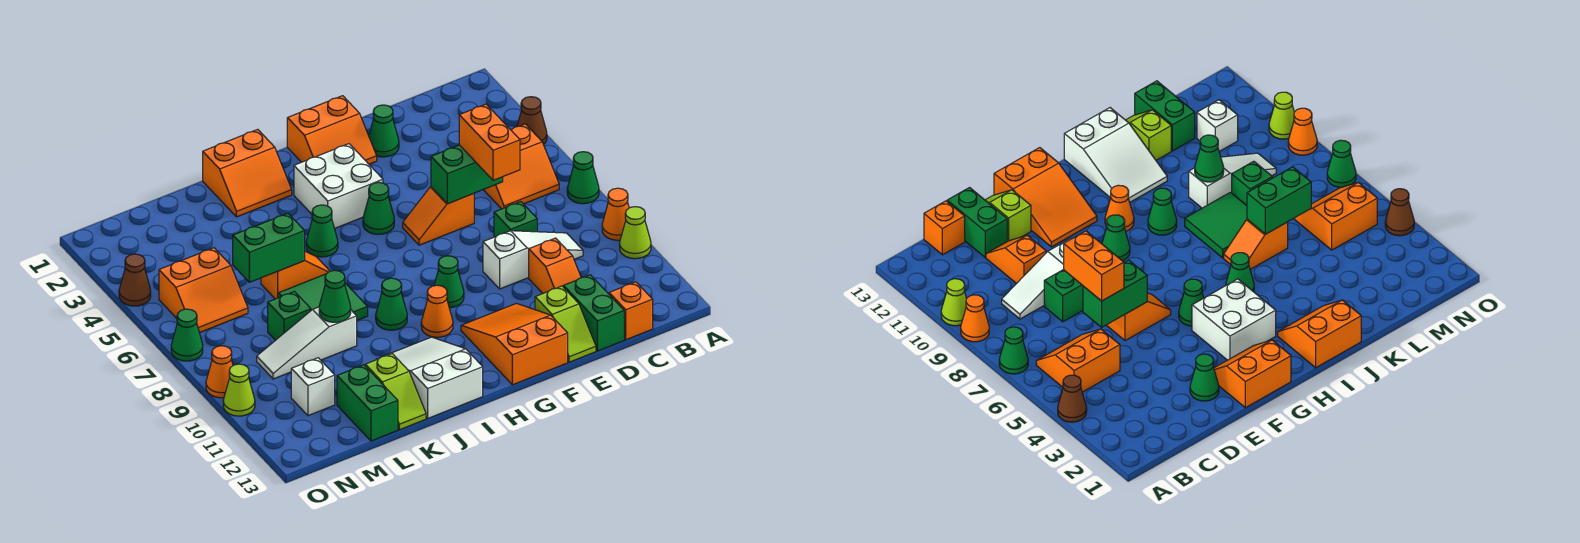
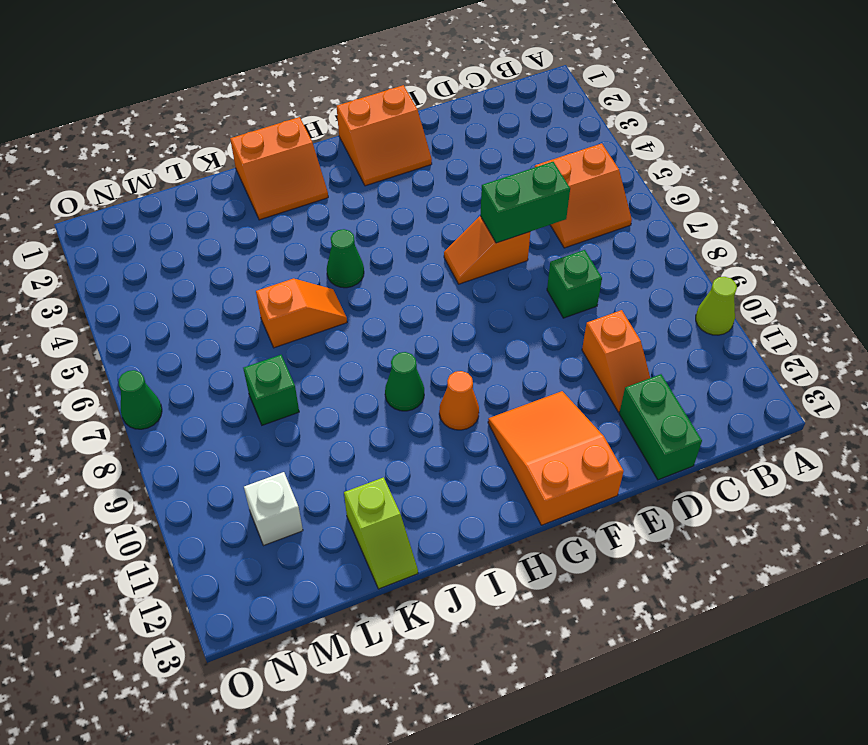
none -> brown cone A4 level 1
none -> green cone A7 level 1
none -> orange cone A9 level 1
none -> white slope C9:E9 level 1 top E

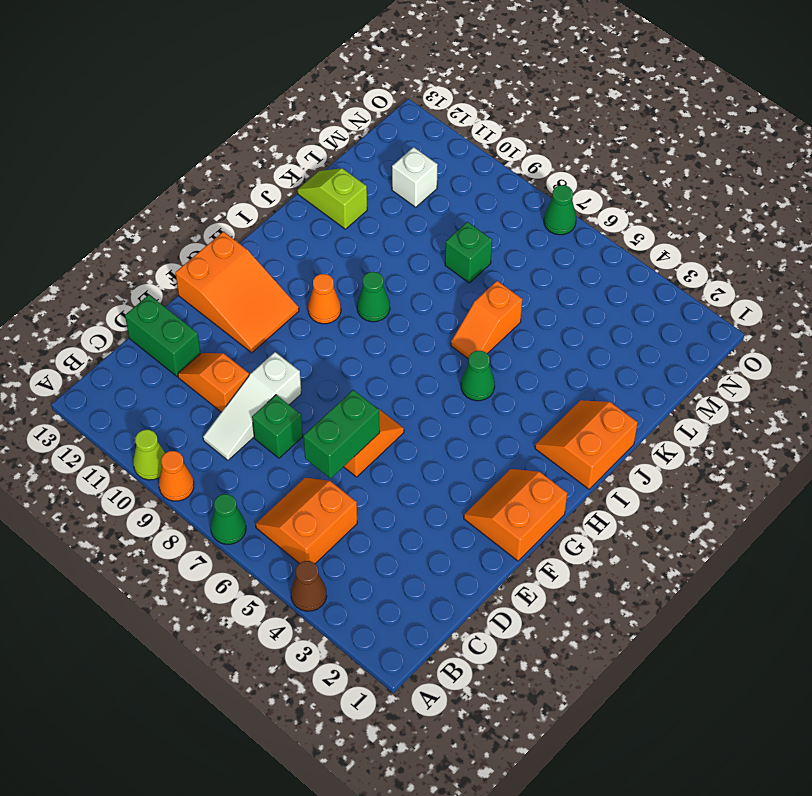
none -> orange brick C13 level 1
none -> green cone E2 level 1
none -> lime slope E12:E13 level 1 top 12
none -> white brick G3:H4 level 1

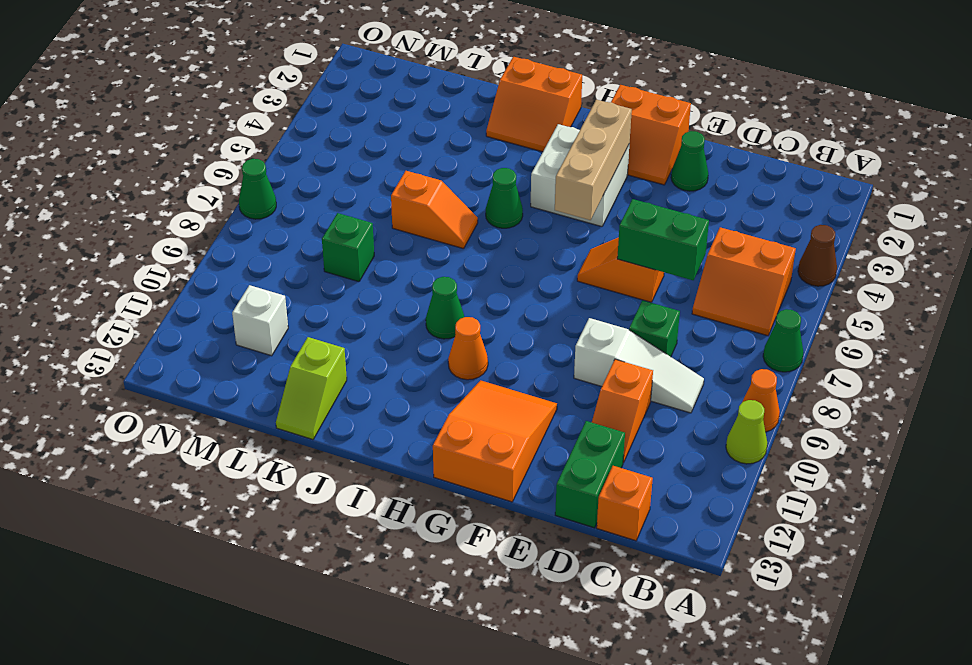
tan brick G3:G5 level 2 -> none
none -> lime slope E12:E13 level 1 top 12
none -> green cone G5 level 1
none -> green cone G9 level 1
none -> white slope I11:J13 level 1 top 13

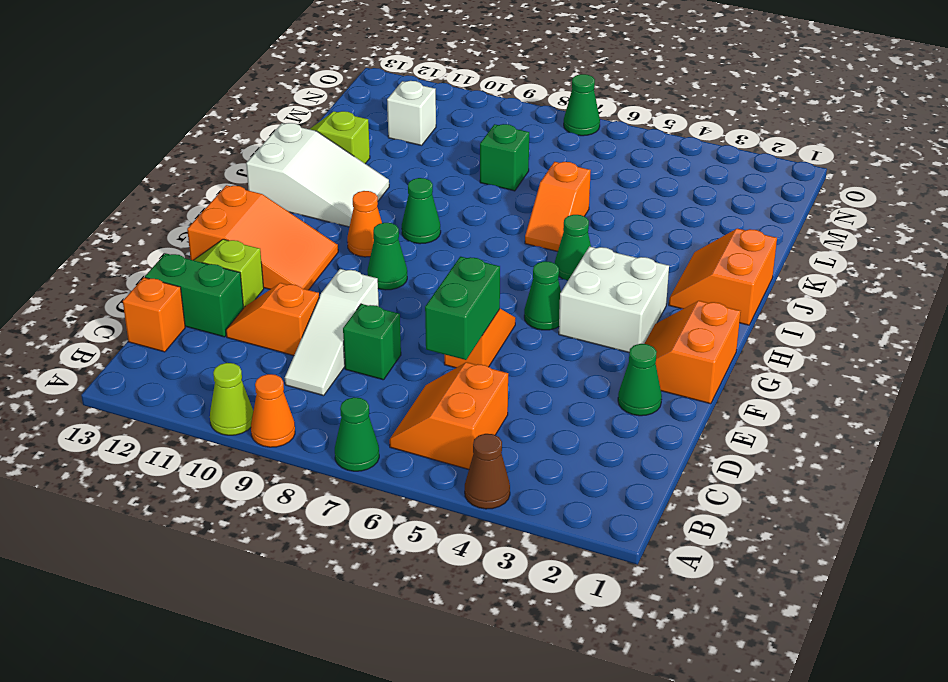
none -> green tile J7:K8 level 1
none -> white slope K9:M9 level 1 top K
none -> green brick L12:L13 level 1
none -> orange slope M5:N6 level 1 top 5

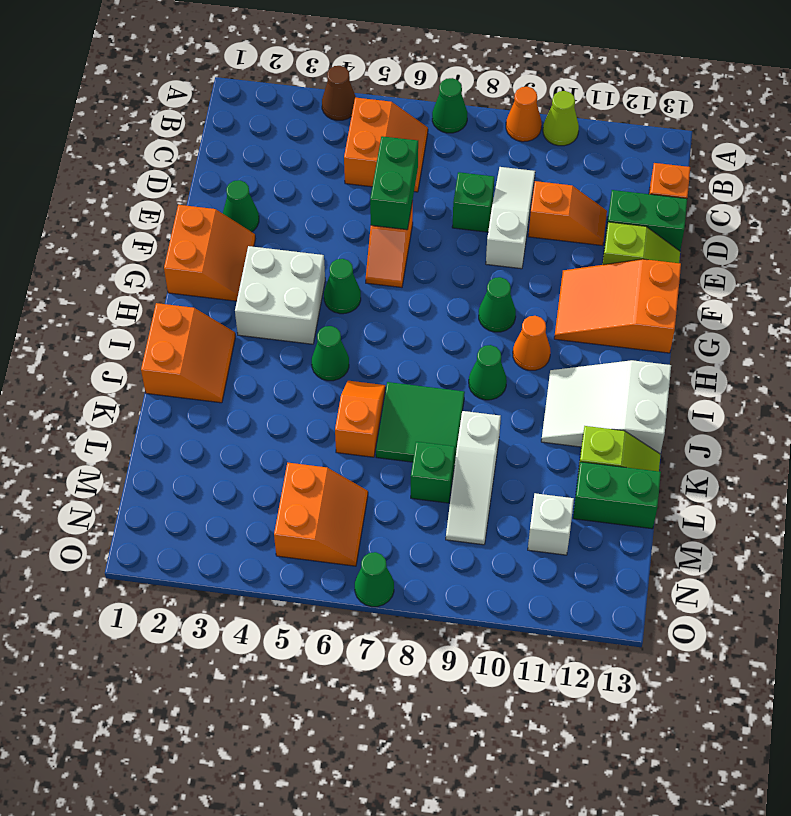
none -> brown cone O4 level 1
none -> orange cone O9 level 1
none -> lime cone O10 level 1
none -> green brick K6:L6 level 2

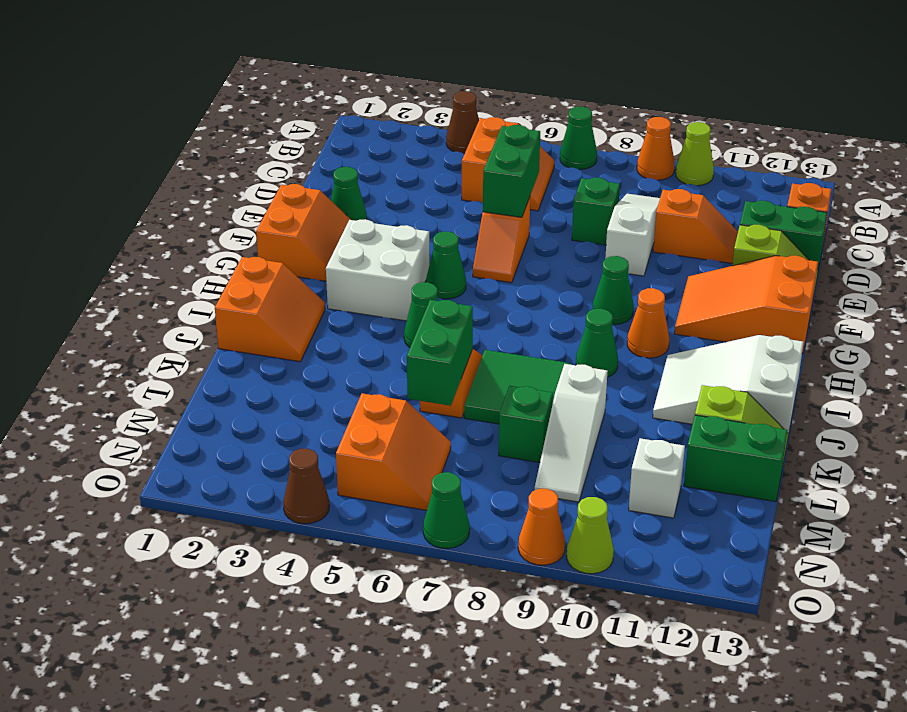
none -> green cone K9 level 2
none -> orange brick D6:D7 level 3

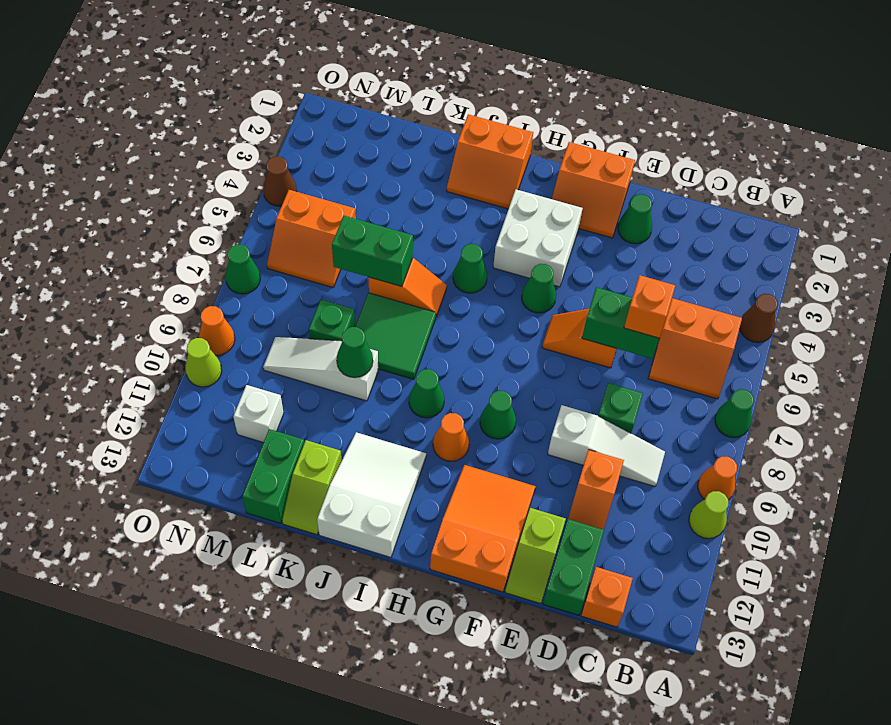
orange brick D6 level 3 -> orange brick D6:D7 level 3

